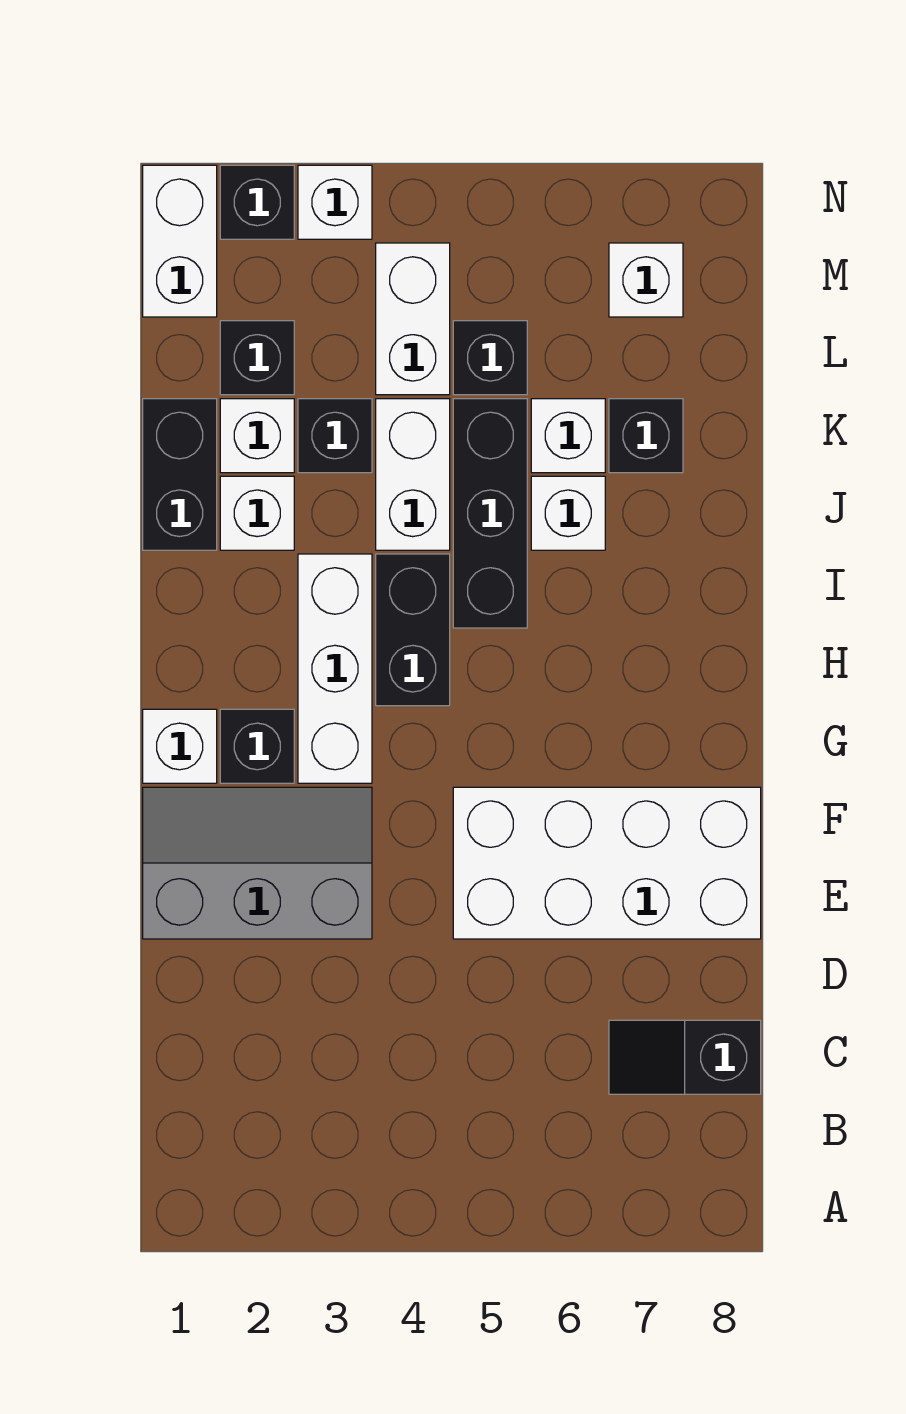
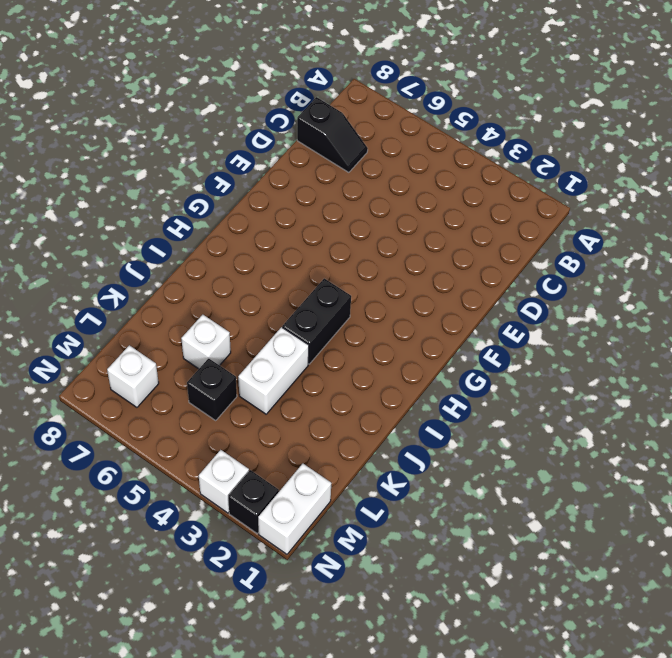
none -> grey slope E1:F3 level 1 top E
none -> white brick E5:F8 level 1
none -> white brick G1 level 1

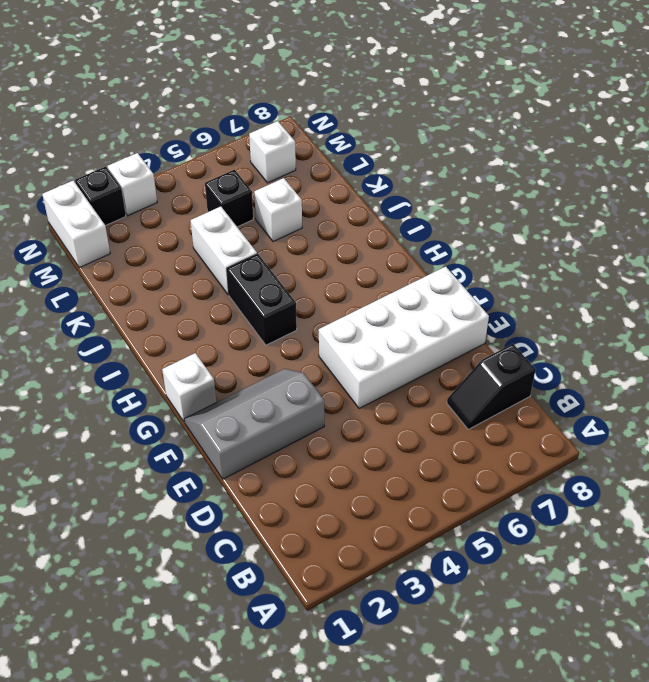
none -> black brick G2 level 1
none -> white brick G3:I3 level 1
none -> black brick I5:K5 level 1

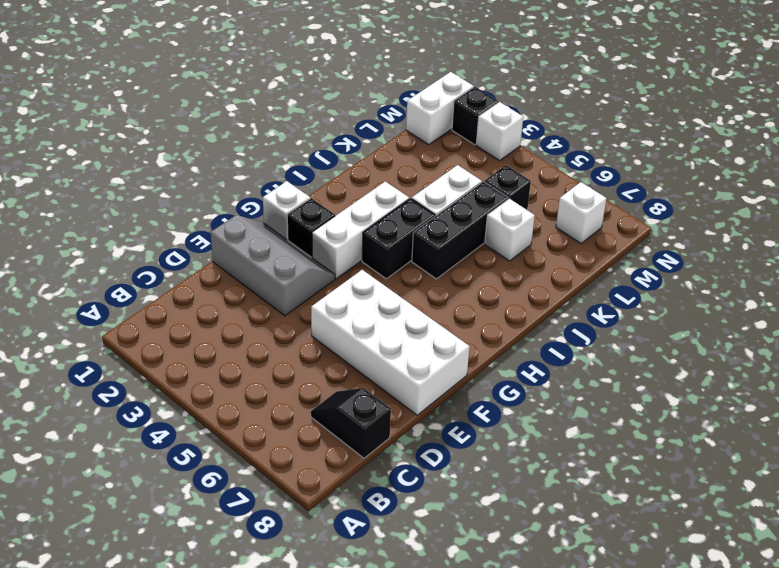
none -> black brick J1:K1 level 1
none -> white brick J2 level 1
none -> white brick J6 level 1

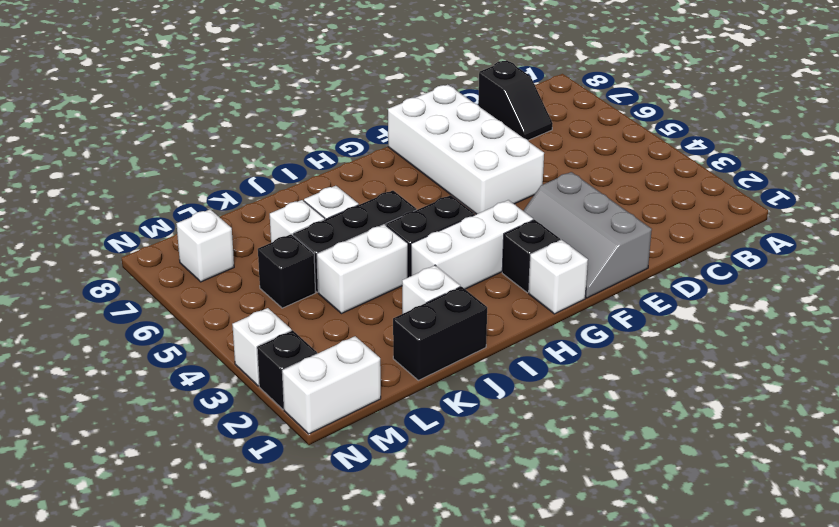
none -> white brick K2 level 1
none -> black brick K3 level 1
none -> black brick K7 level 1

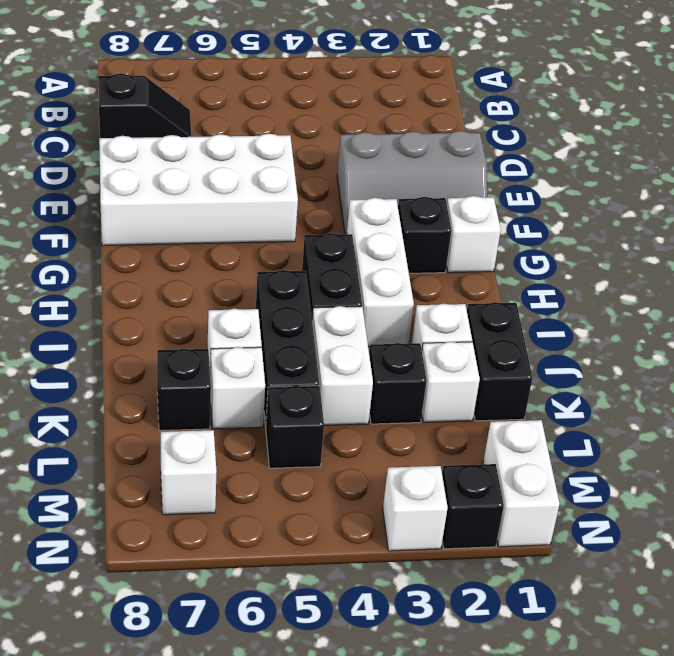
none -> black brick L2 level 1
none -> white brick L4:M4 level 1

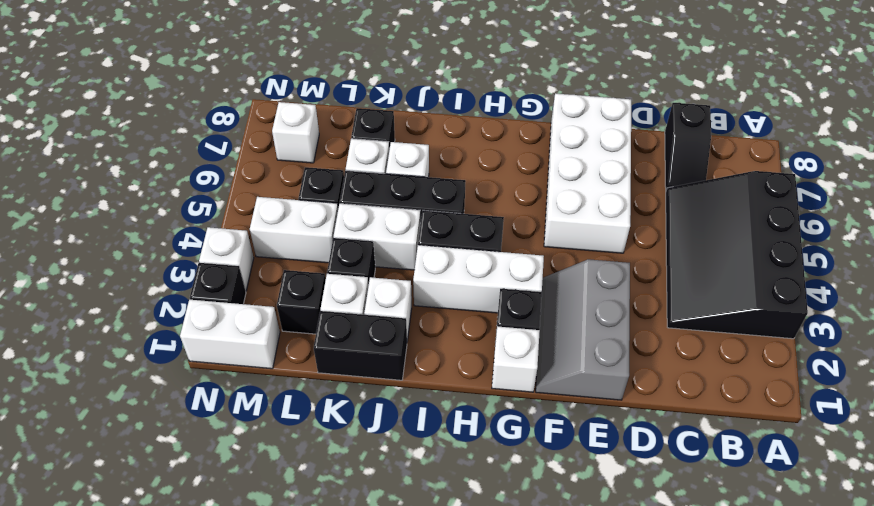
black slope A3:C6 level 1 top A -> none

